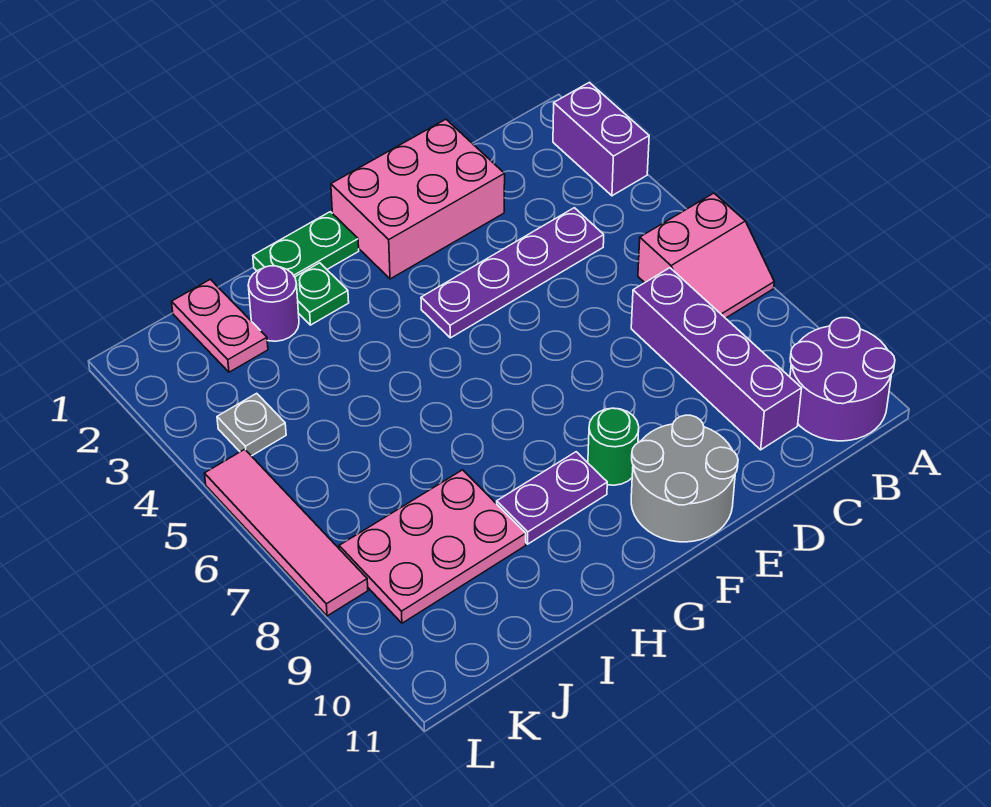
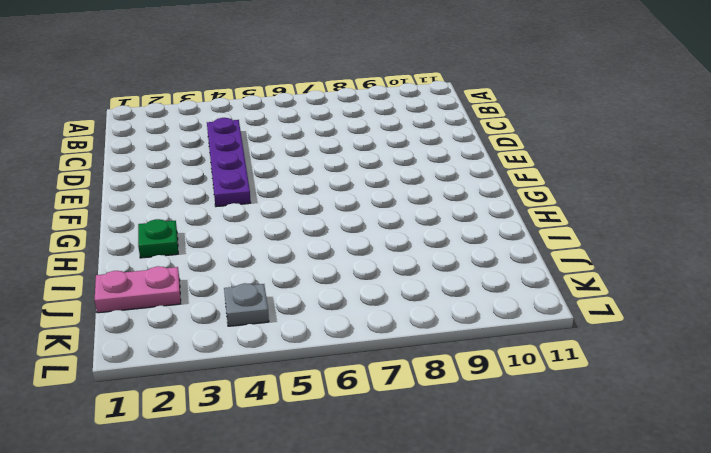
none -> purple brick A2:A3 level 1
none -> pink slope A6:B7 level 1 top 6
none -> purple round brick A10:B11 level 1

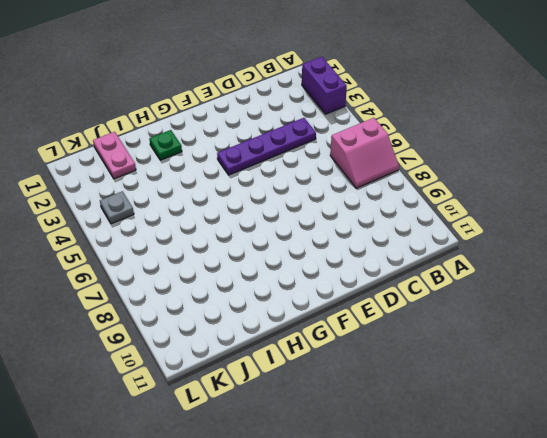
none -> purple round brick A10:B11 level 1
none -> purple brick C7:C10 level 1
none -> pink brick D1:F2 level 1

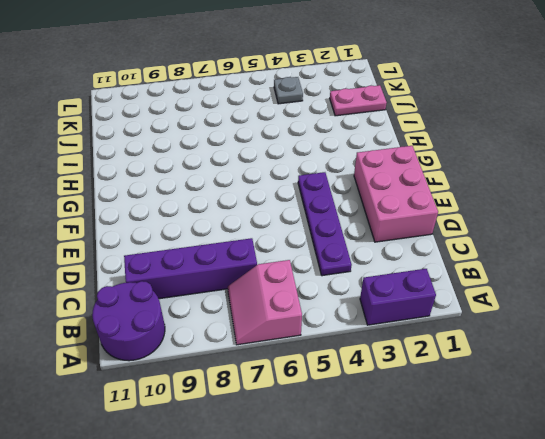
none -> grey round brick E10:F11 level 1
none -> green round brick F9 level 1
none -> green plate G1:H1 level 1

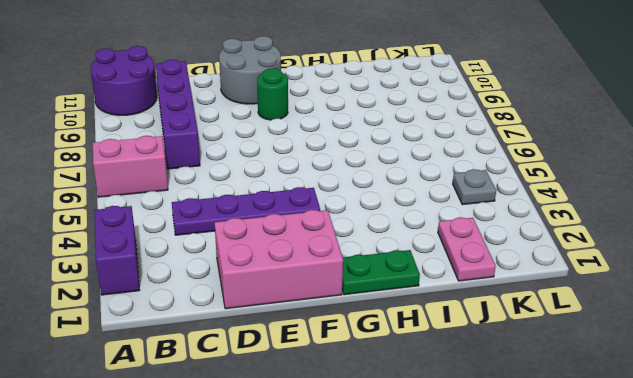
none -> purple plate G9:H9 level 1
none -> green plate H2 level 1
none -> purple round brick I2 level 1

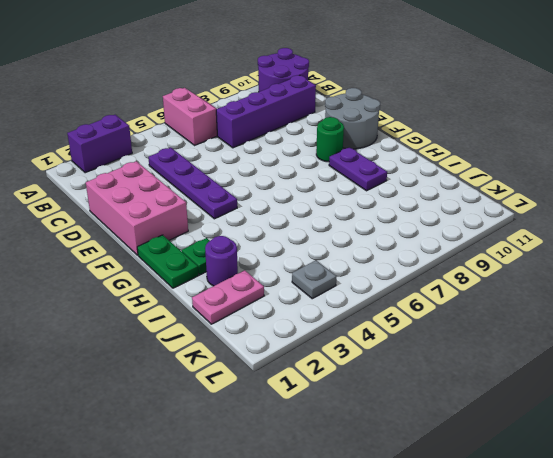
none -> pink plate I8:K9 level 1
none -> pink tile L5:L8 level 1

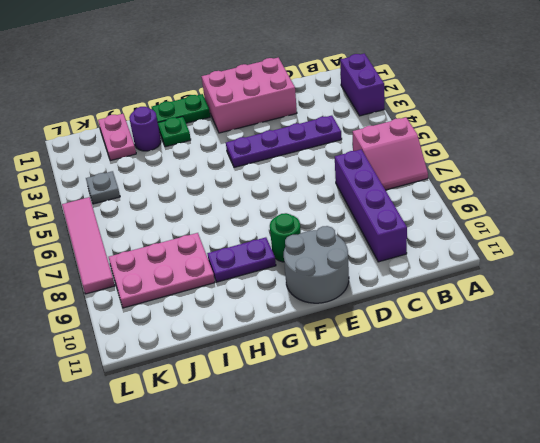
none -> purple round brick A10:B11 level 1

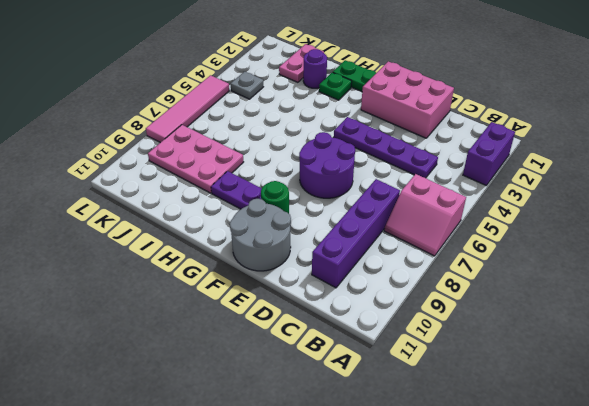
purple round brick E6:F7 level 1 -> purple round brick A10:B11 level 1

